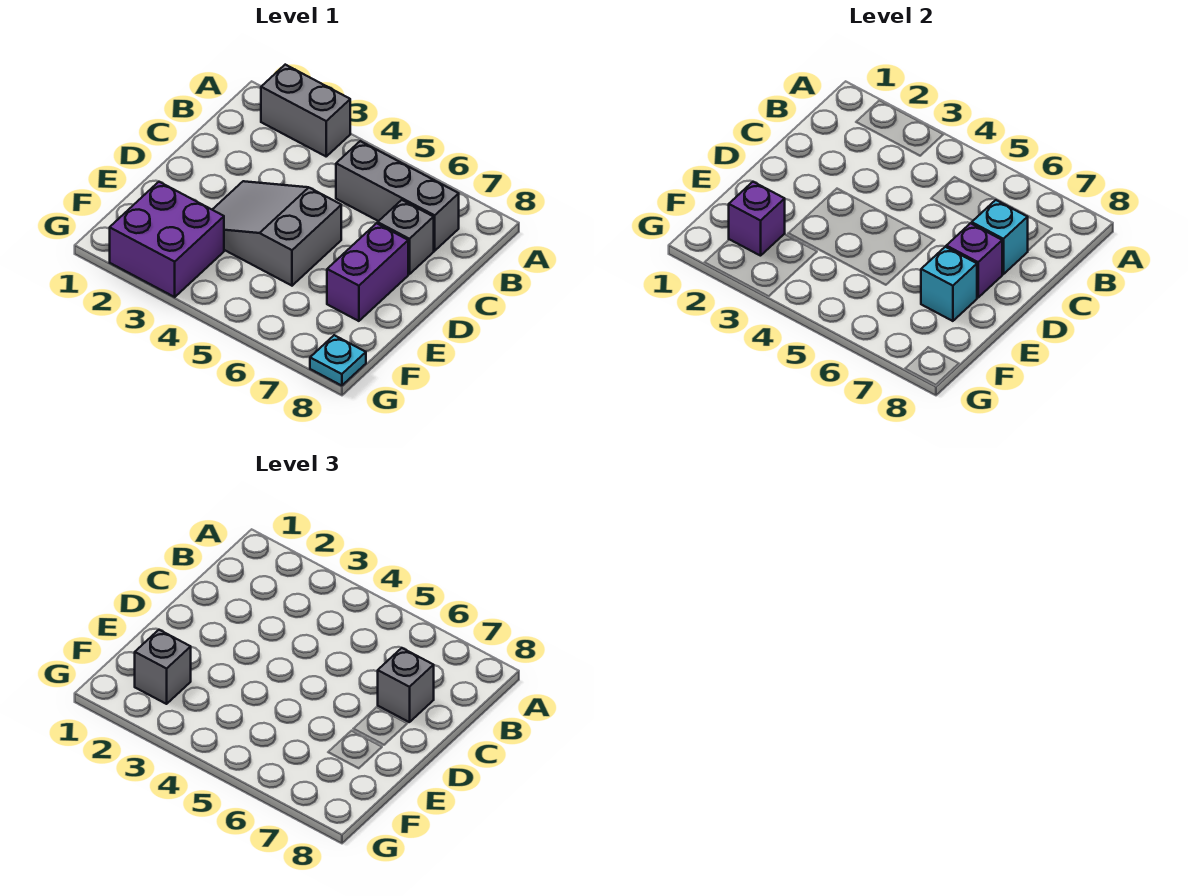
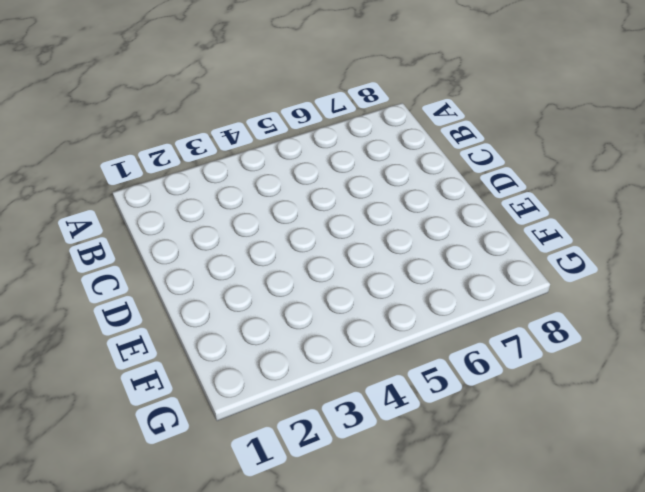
none -> grey brick A2:A3 level 1
none -> grey brick B5:B7 level 1
none -> grey brick C7 level 1

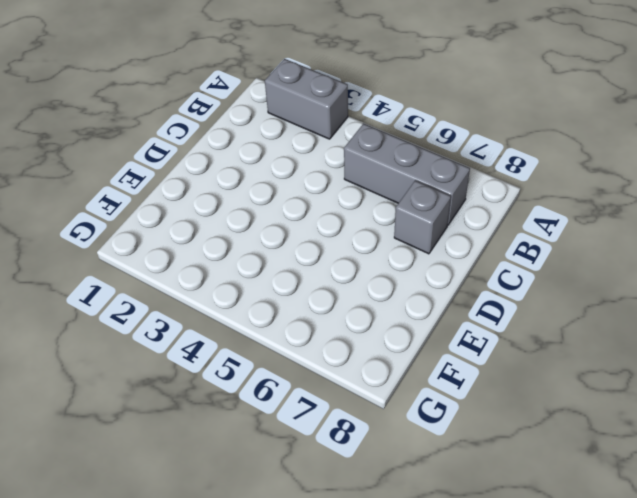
none -> grey slope D3:E5 level 1 top 5
none -> purple brick D7:E7 level 1
none -> purple brick F2:G3 level 1

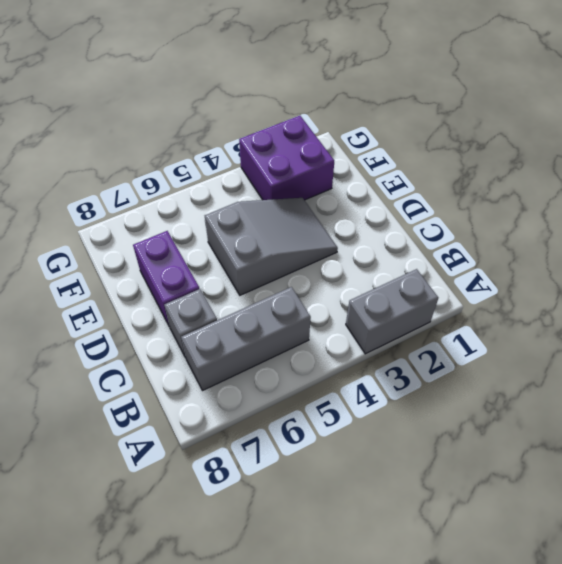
none -> cyan plate G8 level 1
none -> cyan brick C7 level 2
none -> purple brick D7 level 2

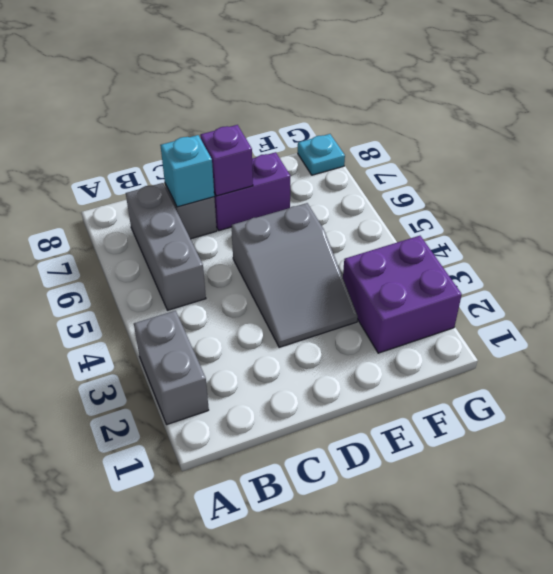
none -> cyan brick E7 level 2
none -> purple brick F2 level 2
none -> grey brick C7 level 3

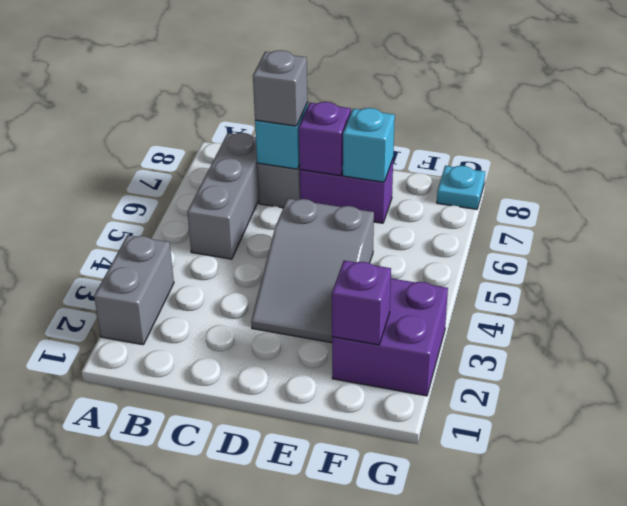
none -> grey brick F2 level 3

